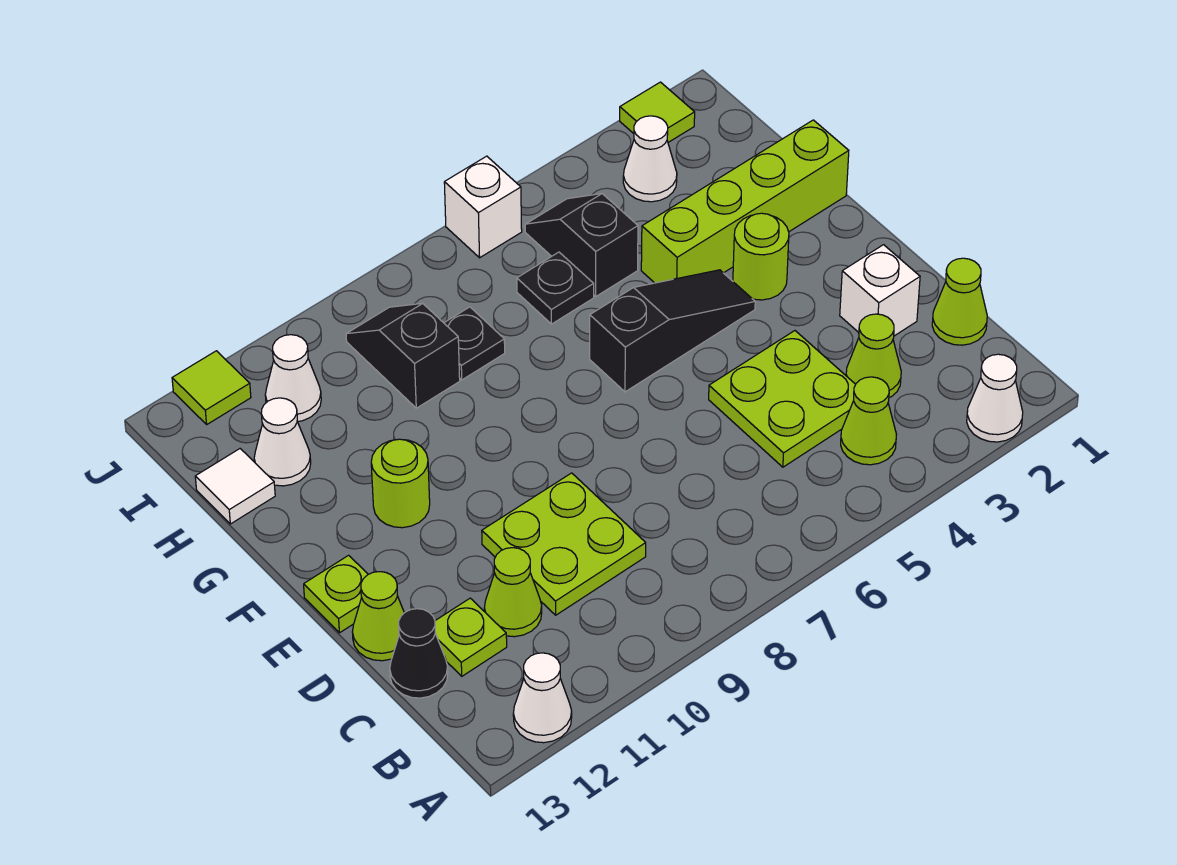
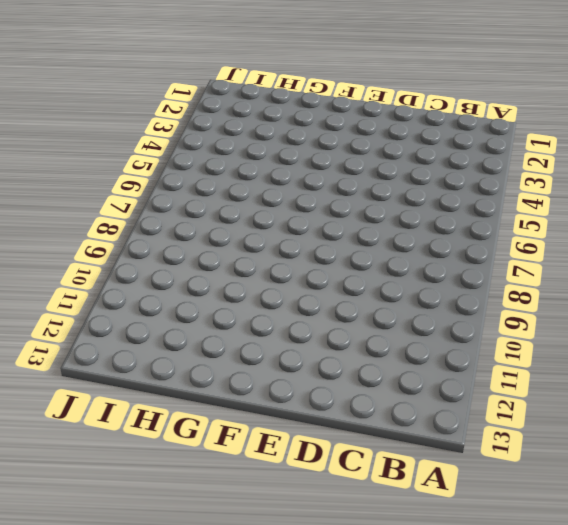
none -> white cone A2 level 1
none -> white cone A12 level 1
none -> lime cone B4 level 1

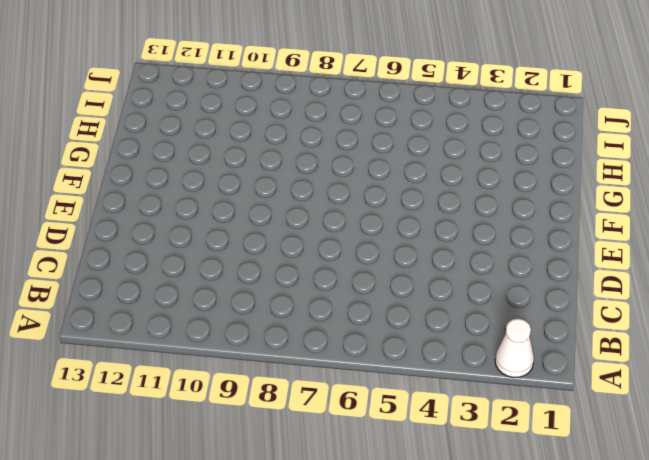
none -> white cone A12 level 1
none -> lime cone B4 level 1
none -> lime cone C1 level 1

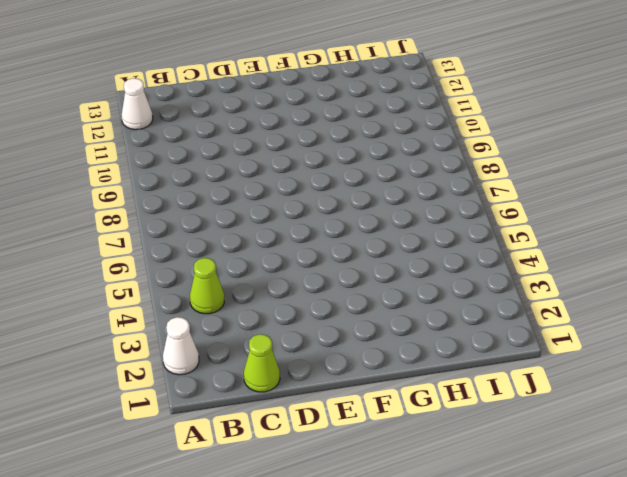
none -> lime cone C3 level 1
none -> lime plate C4:D5 level 1
none -> lime plate C9:D10 level 1

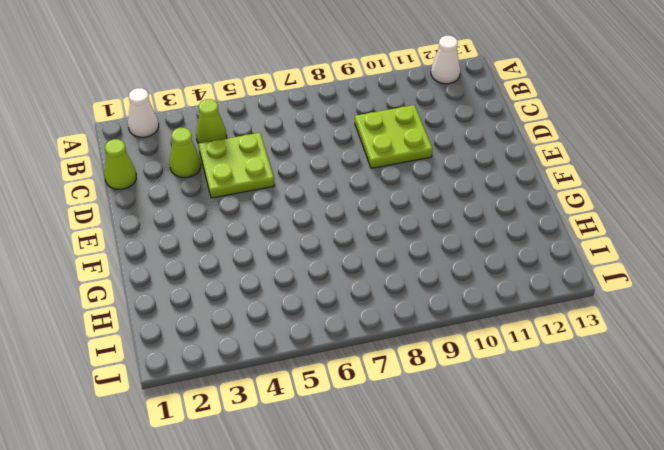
none -> lime cone C11 level 1
none -> lime plate C12 level 1
none -> black cone C13 level 1

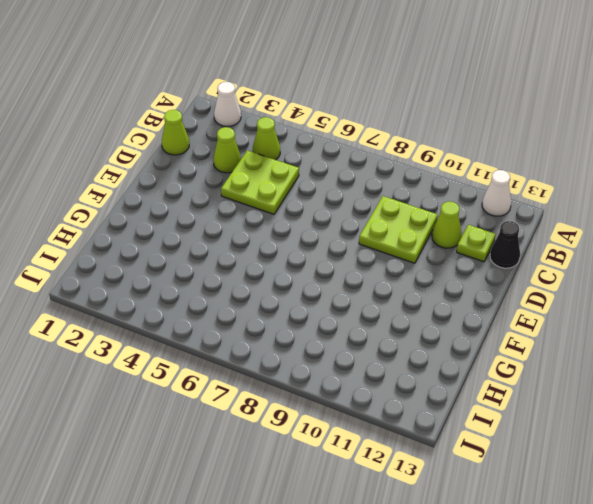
none -> white brick D2 level 1
none -> lime cone D13 level 1
none -> lime plate E13 level 1

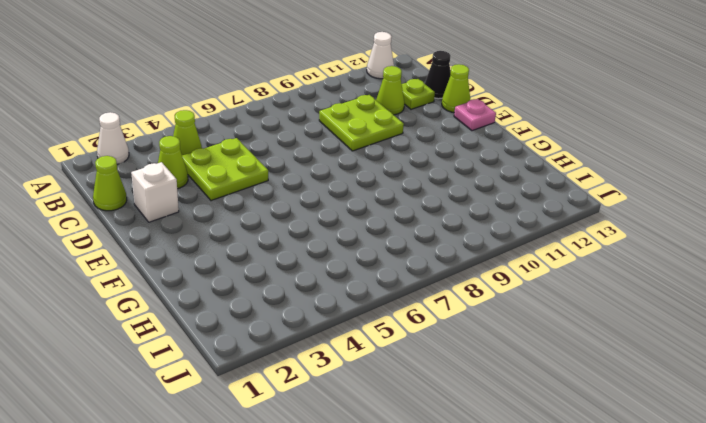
pink plate E13 level 1 -> lime plate E13 level 1
none -> lime round brick F3 level 1
none -> black slope F4:F6 level 1 top 6
none -> lime round brick F11 level 1

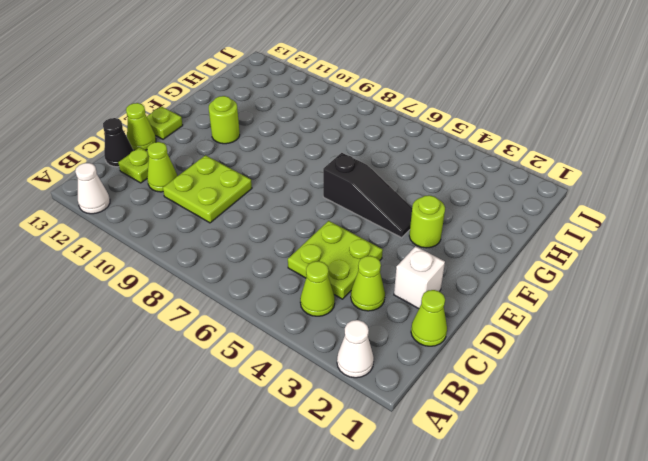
none -> lime brick G1:G4 level 1
none -> black slope H5:I5 level 1 top H
none -> black plate H6 level 1

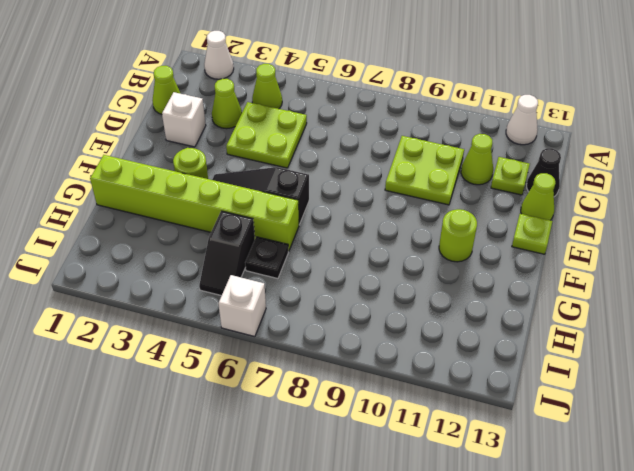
lime brick G1:G6 level 1 -> lime brick G1:G4 level 1
none -> black plate H8 level 1
none -> black slope H9:I9 level 1 top H
none -> white cone H12 level 1

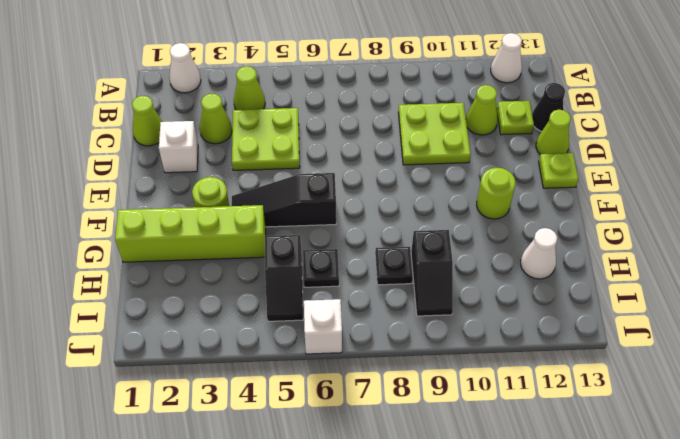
none -> white tile H13 level 1
none -> white cone I3 level 1
none -> white cone I11 level 1

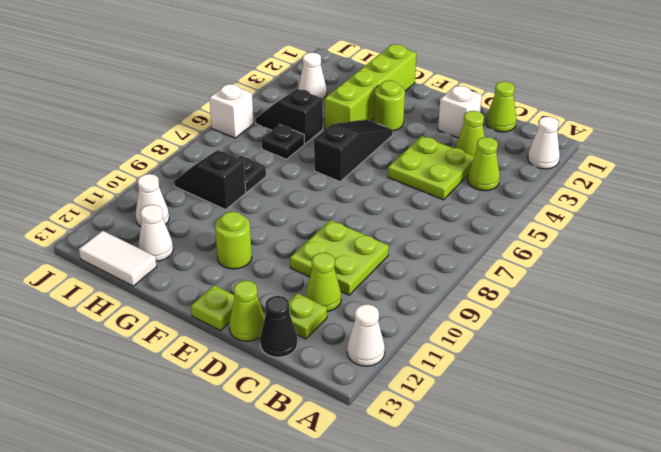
white tile H13:I13 level 1 -> white tile H13 level 1
none -> lime tile J2 level 1
none -> lime tile J12 level 1

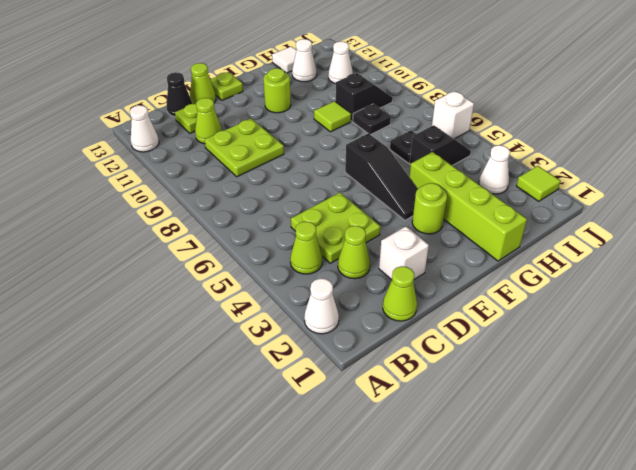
lime tile G9 level 1 -> lime tile J12 level 1

